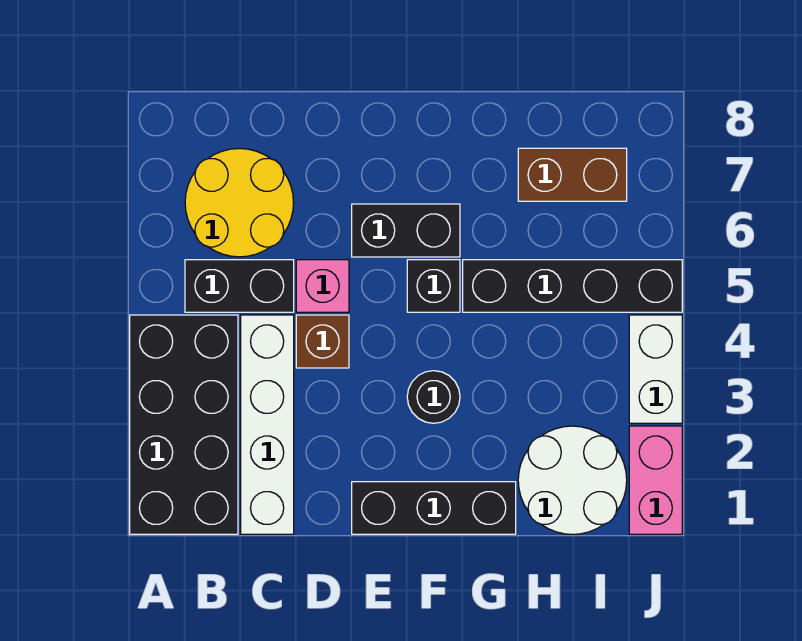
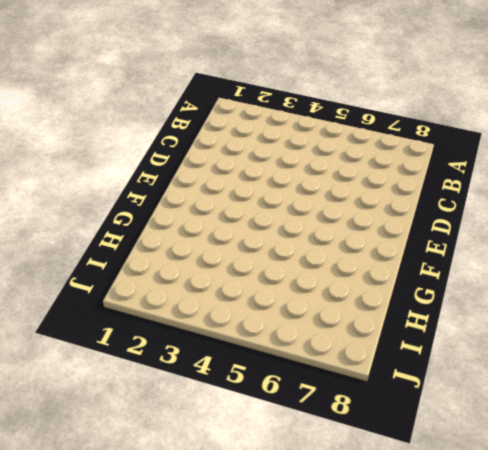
none -> black brick A1:B4 level 1
none -> black brick B5:C5 level 1
none -> yellow round brick B6:C7 level 1

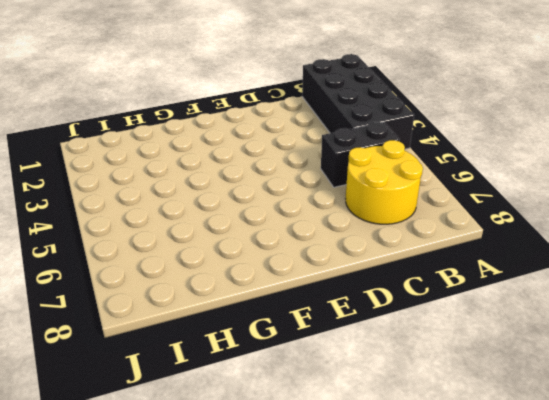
none -> white brick C1:C4 level 1
none -> brown brick D4 level 1
none -> pink brick D5 level 1

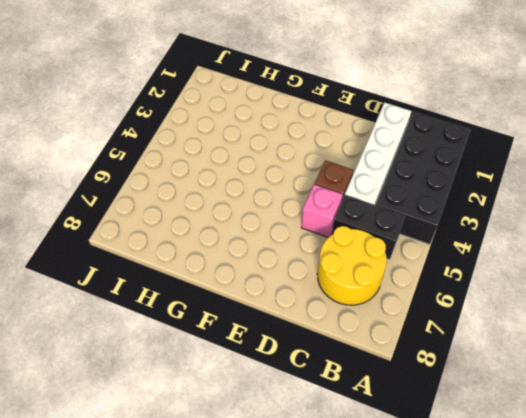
none -> black brick E1:G1 level 1
none -> black brick E6:F6 level 1
none -> black round brick F3 level 1

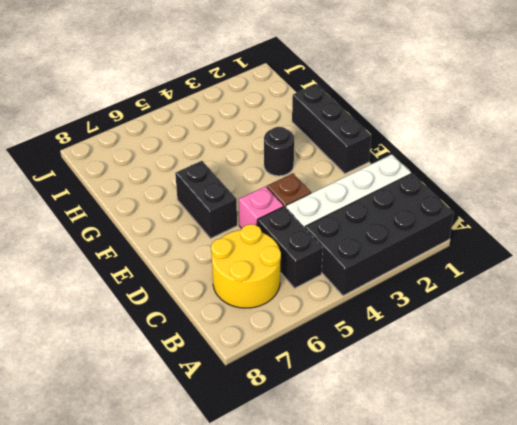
none -> black brick F5 level 1
none -> black brick G5:J5 level 1
none -> white round brick H1:I2 level 1

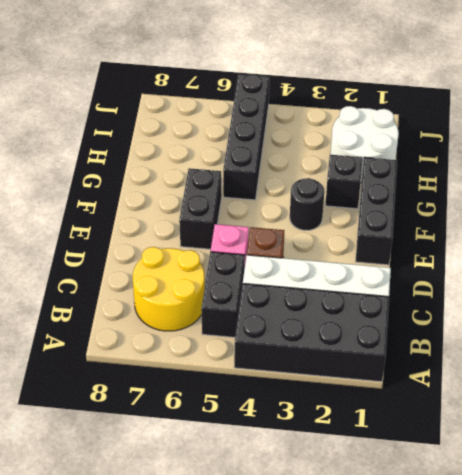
black brick G2 level 1 -> black brick F5 level 1
none -> brown brick H7:I7 level 1
none -> pink brick J1:J2 level 1
none -> white brick J3:J4 level 1

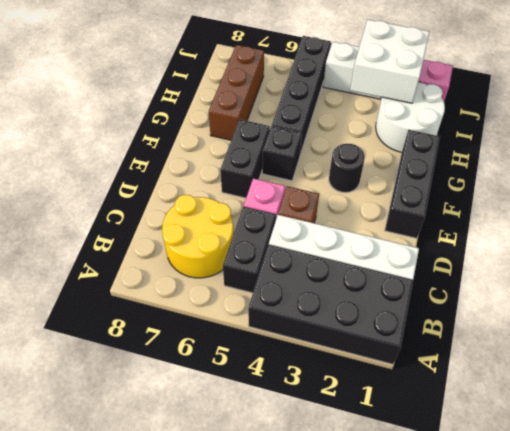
brown brick G7:I7 level 1 -> brown brick H7:I7 level 1
white brick I2:J3 level 2 -> none

